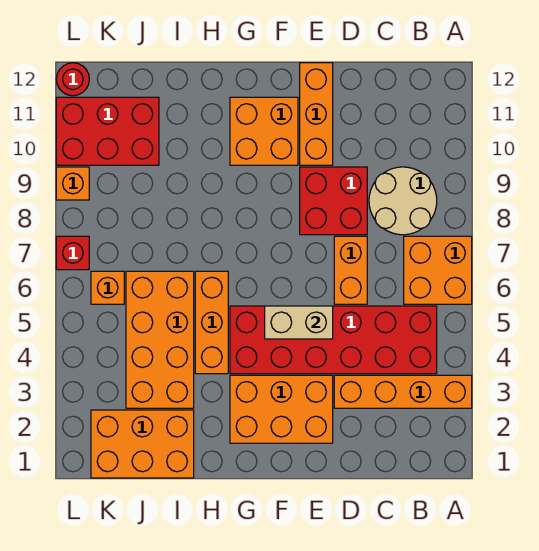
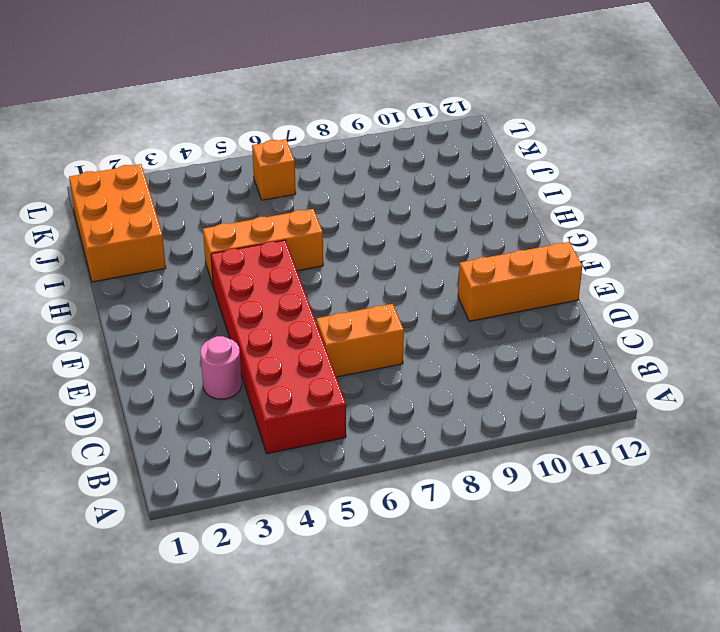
pink round brick D3 level 1 -> orange brick A3:D3 level 1
none -> orange brick A6:B7 level 1
none -> tan round brick B8:C9 level 1
none -> red brick D8:E9 level 1

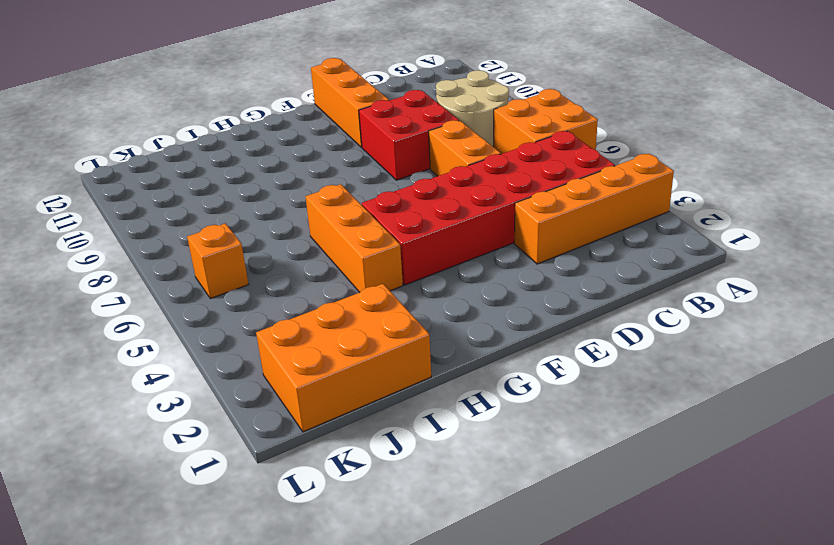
none -> orange brick E2:G3 level 1
none -> orange brick F10:G11 level 1
none -> orange brick I3:J6 level 1

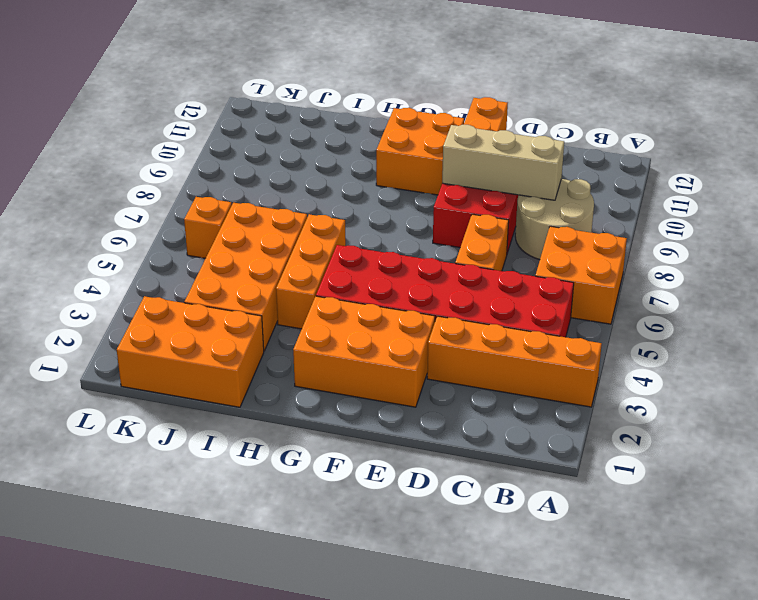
tan brick C9:E9 level 2 -> none
none -> red brick J10:L11 level 1
none -> red brick L7 level 1
none -> orange brick L9 level 1

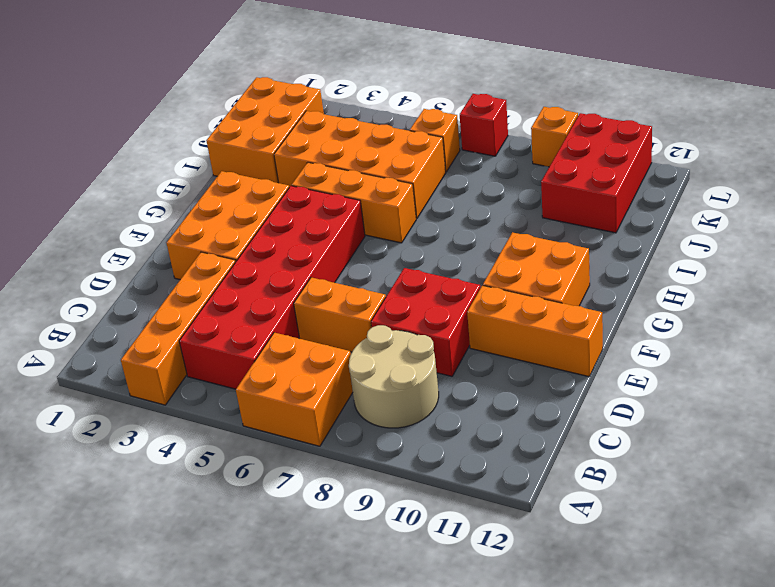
none -> red round brick L12 level 1
none -> tan brick E5:F5 level 2

